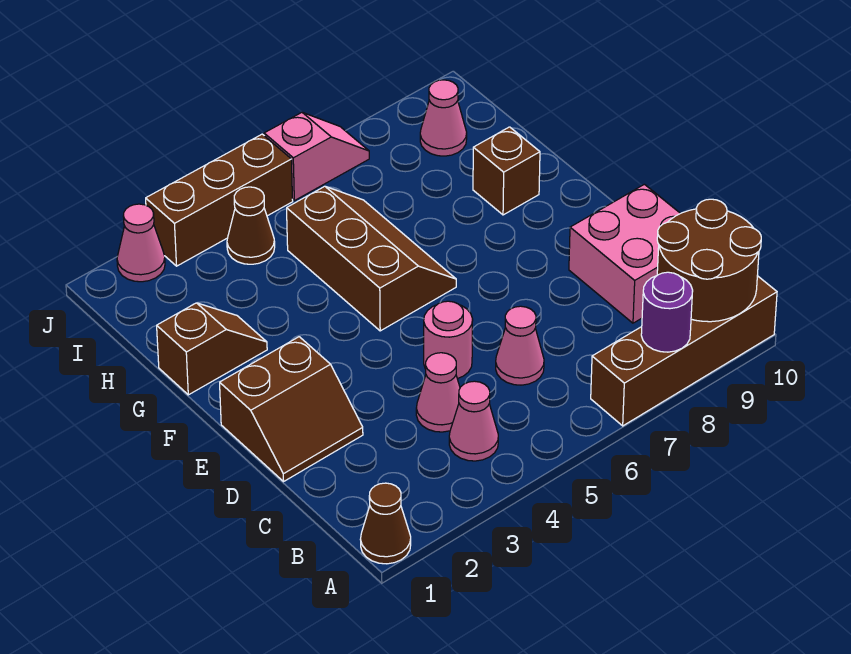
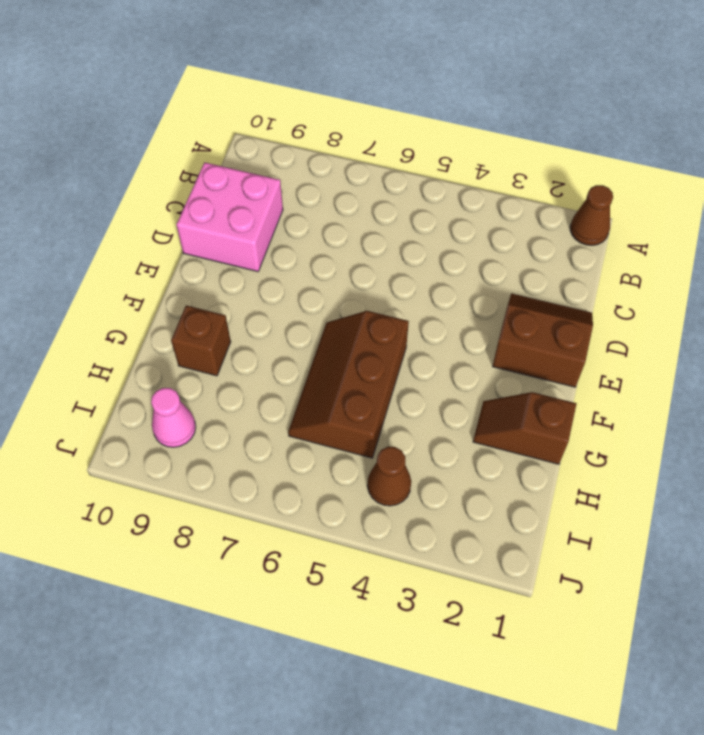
none -> brown brick A7:A10 level 1
none -> pink cone B4 level 1
none -> pink cone C4 level 1

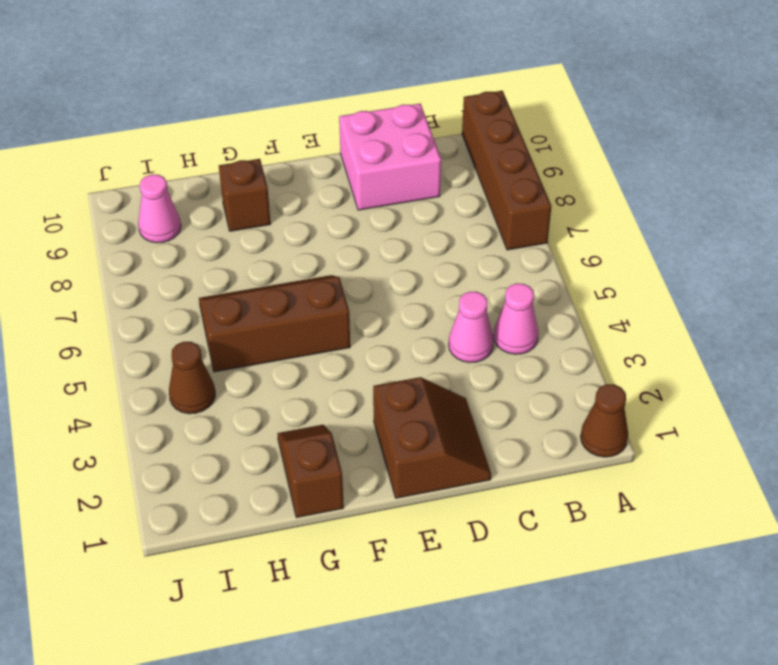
none -> pink cone C6 level 1
none -> pink round brick D5 level 1
none -> pink cone J2 level 1

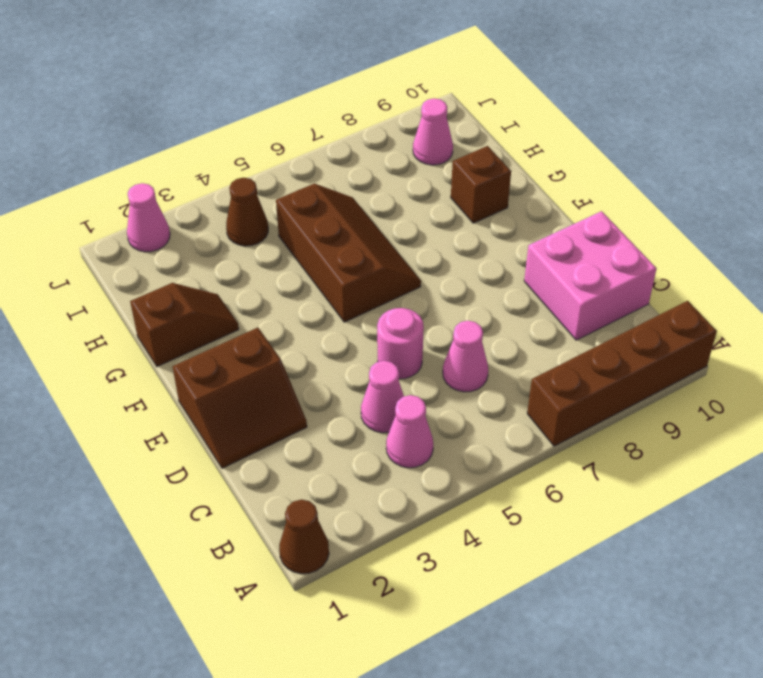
none -> brown brick J3:J5 level 1
none -> pink slope J6:J7 level 1 top 6
none -> purple round brick A8 level 2

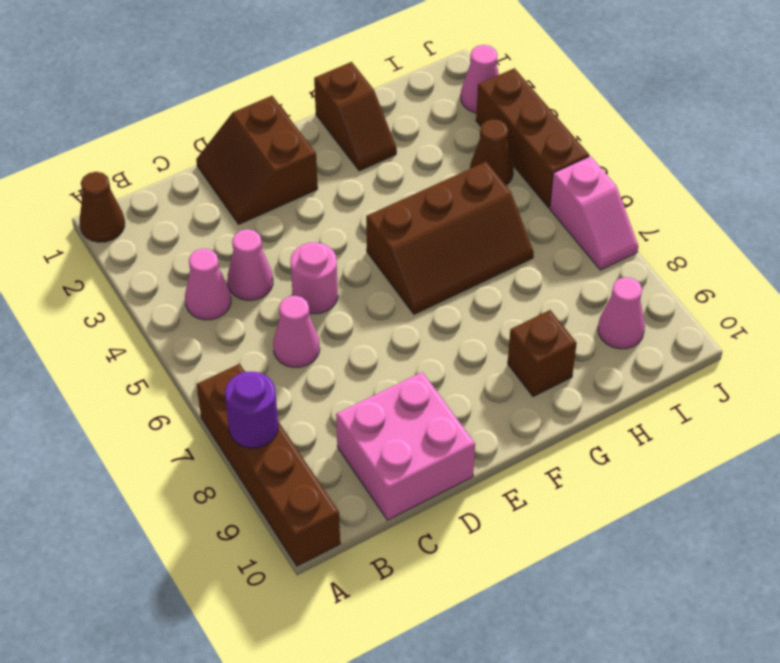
none -> brown round brick A9:B10 level 2

